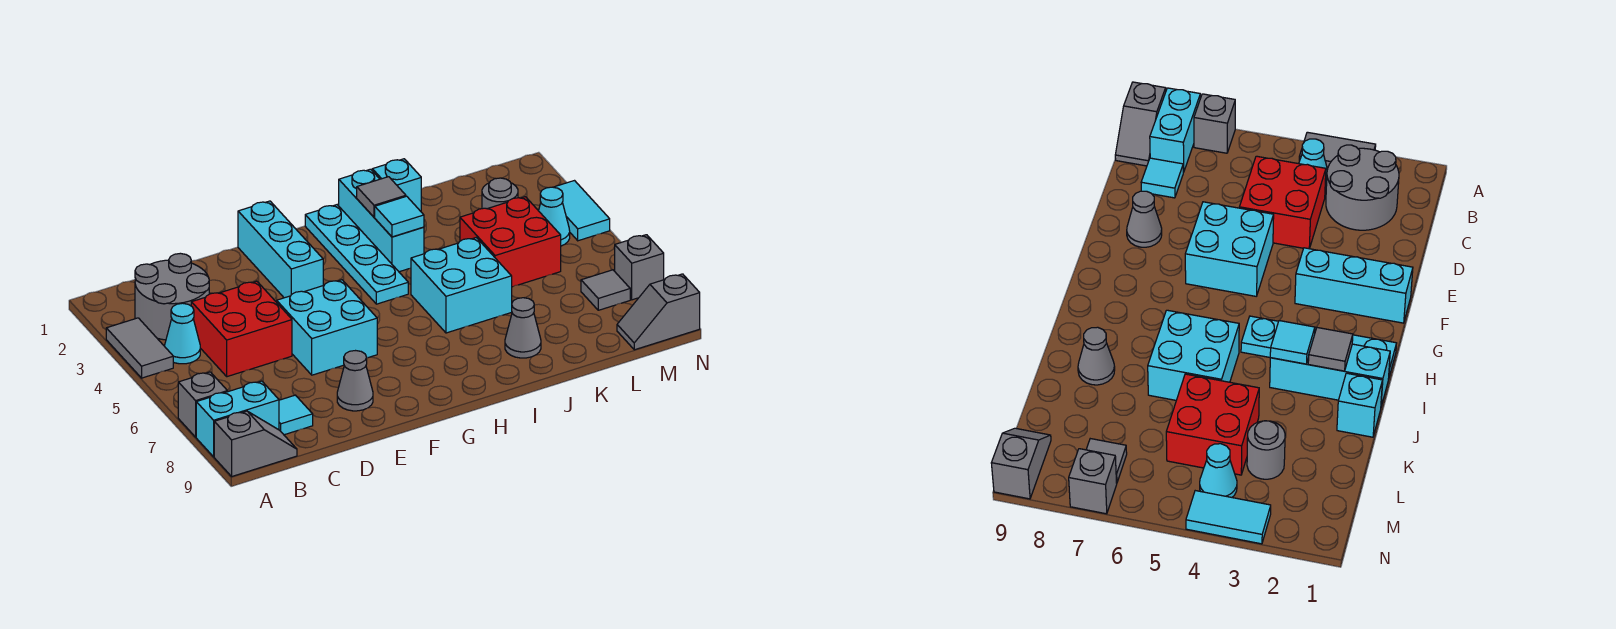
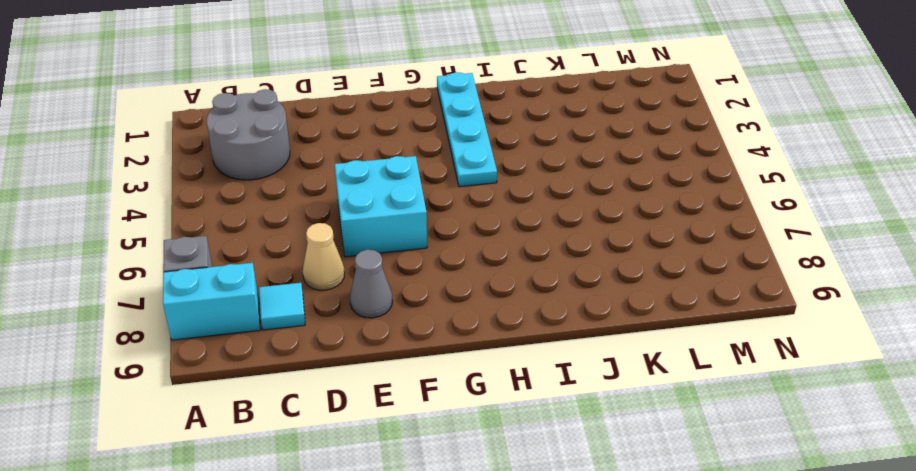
tan cone D7 level 1 -> none
none -> grey tile A3:A4 level 1
none -> grey slope A9:B9 level 1 top A
none -> cyan cone B4 level 1

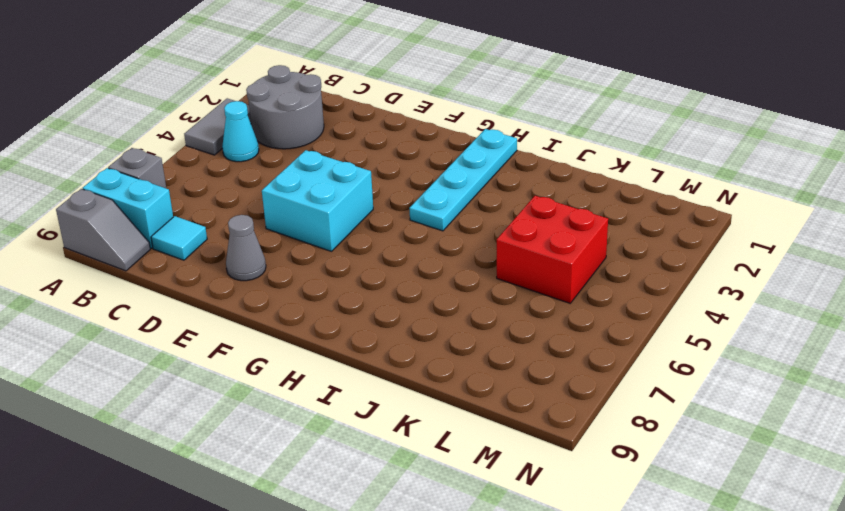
none -> red brick C4:D5 level 1
none -> cyan brick F1:F3 level 1
none -> cyan brick I1:I3 level 1

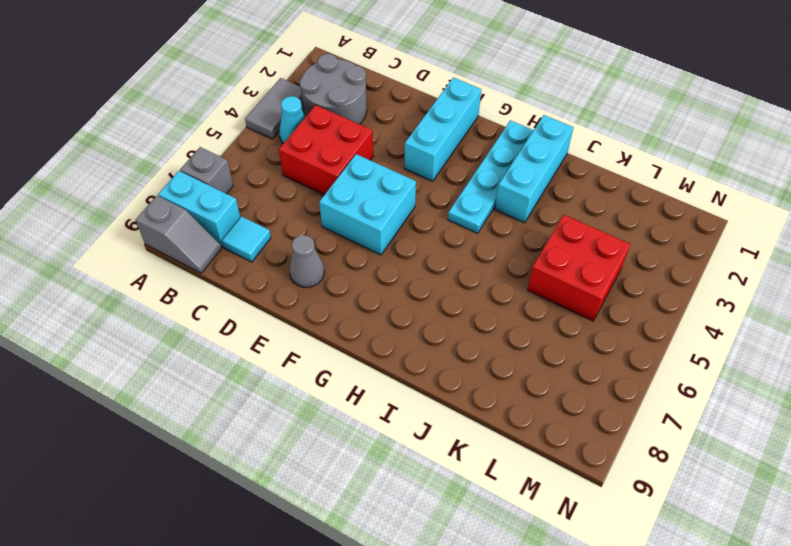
none -> cyan brick I5:J6 level 1
none -> cyan brick J1 level 1
none -> grey cone J8 level 1

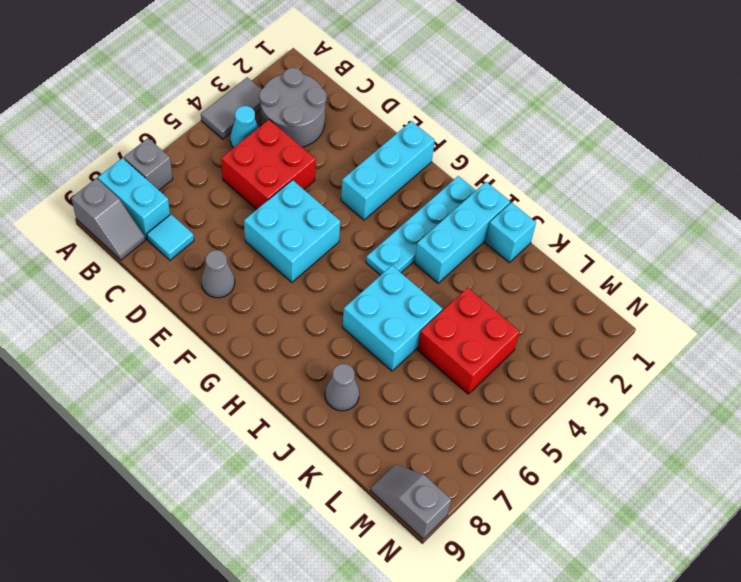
none -> grey round brick L3 level 1
none -> cyan cone M4 level 1
none -> grey tile M7 level 1

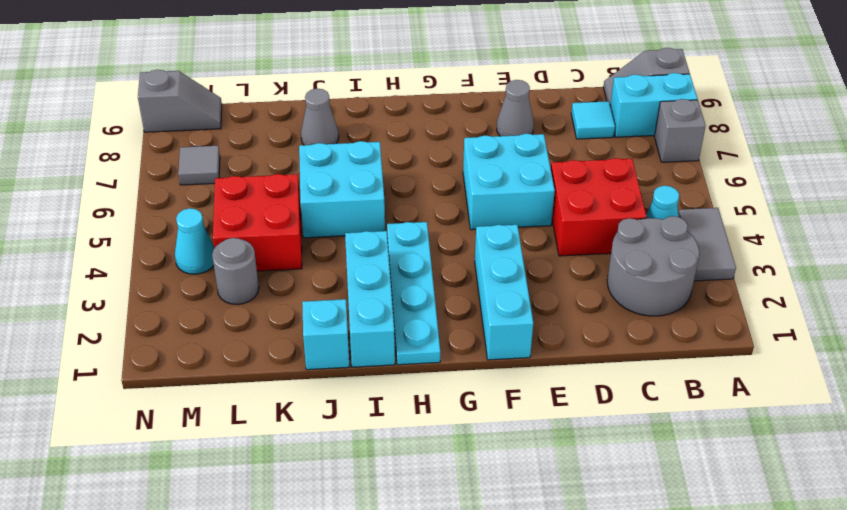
none -> cyan tile N3:N4 level 1
none -> grey brick N7 level 1
none -> grey tile I2 level 2

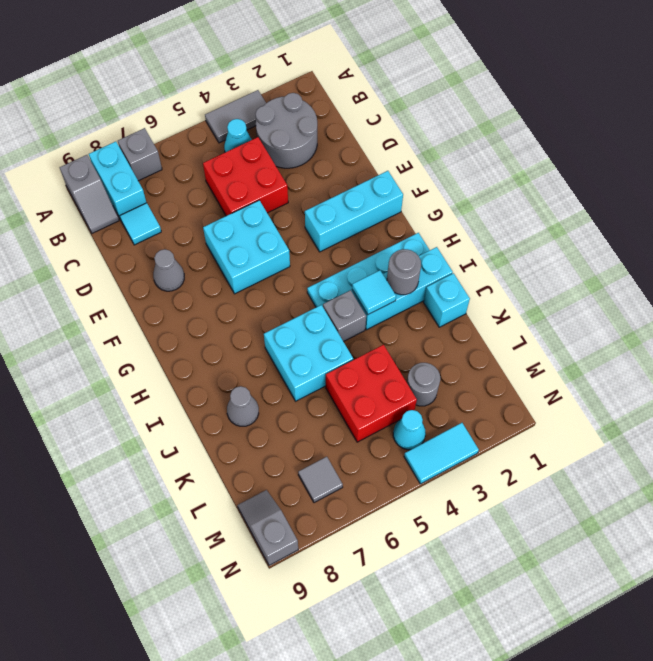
grey round brick I2 level 2 -> grey tile I2 level 2
grey brick I4 level 1 -> grey brick N7 level 1

